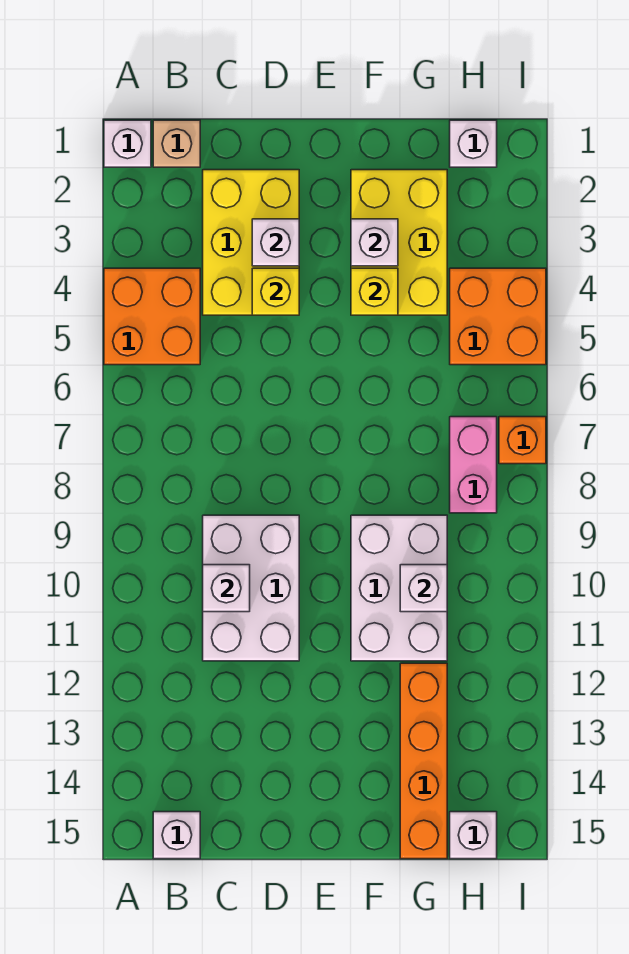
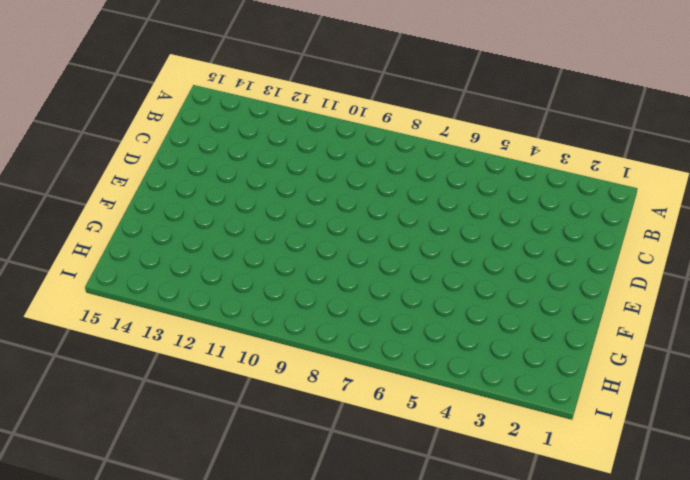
none -> white brick A1 level 1
none -> orange brick A4:B5 level 1
none -> tan brick B1 level 1

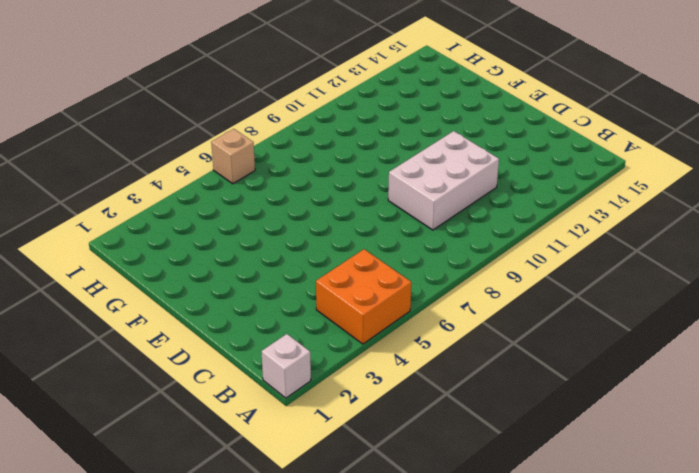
tan brick I6 level 1 -> tan brick B1 level 1
none -> white brick B15 level 1
none -> yellow brick C2:D4 level 1
none -> yellow brick F2:G4 level 1

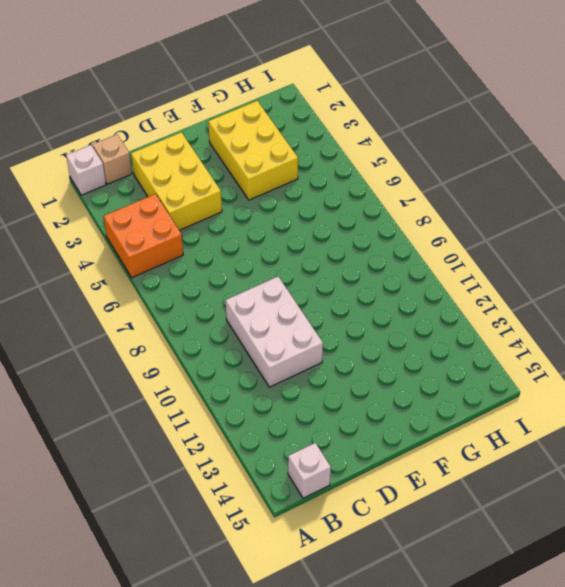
none -> white brick F9:G11 level 1
none -> orange brick G12:G15 level 1
none -> white brick H1 level 1

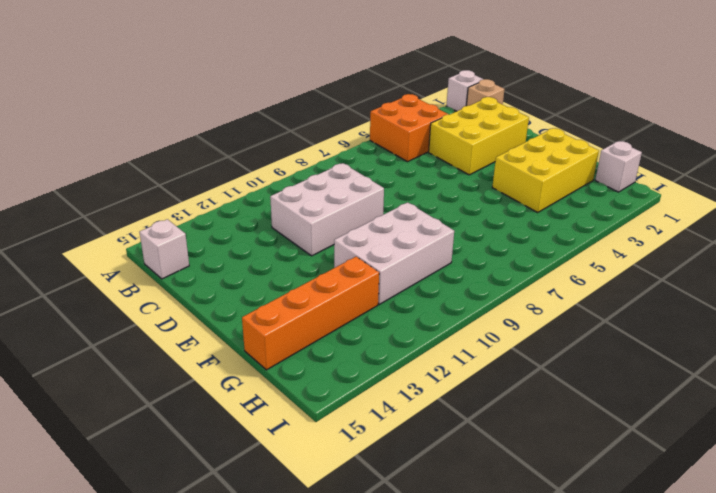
none -> orange brick H4:I5 level 1
none -> pink brick H7:H8 level 1
none -> white brick H15 level 1

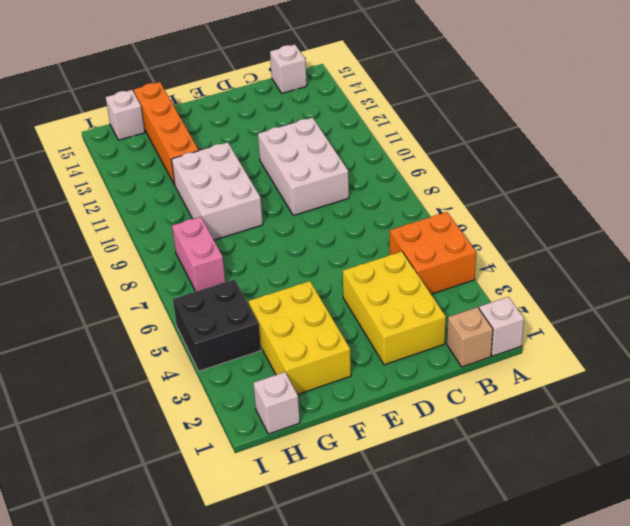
black brick H4:I5 level 1 -> orange brick H4:I5 level 1
none -> orange brick I7 level 1
none -> white brick C10 level 2
none -> white brick D3 level 2

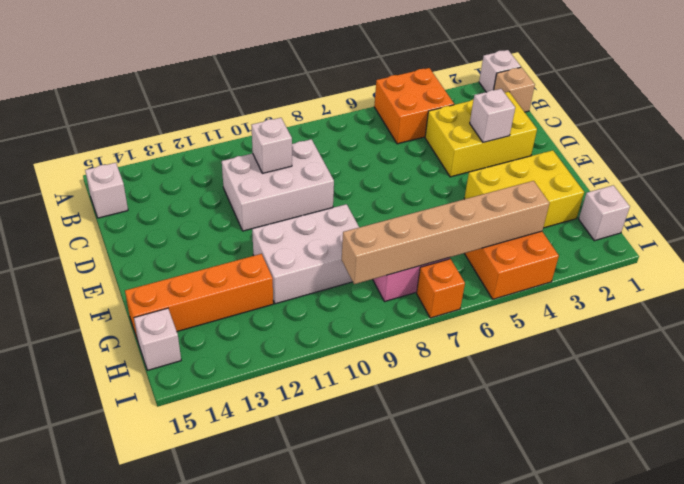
tan brick H4:H9 level 2 -> none
none -> yellow brick D4 level 2
none -> white brick F3 level 2
none -> yellow brick F4 level 2

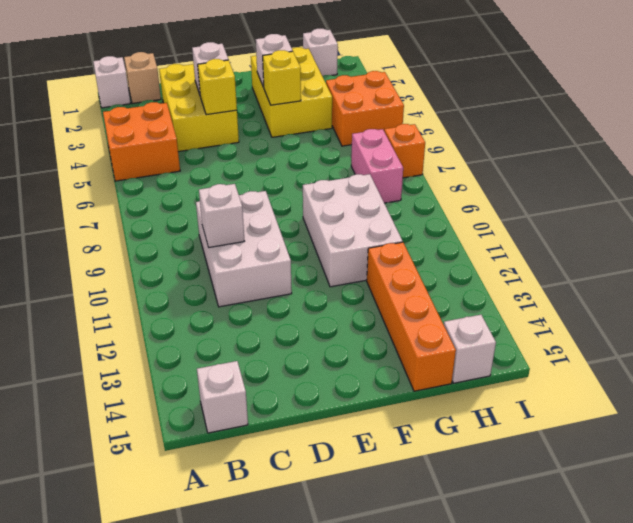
none -> white brick G10 level 2

